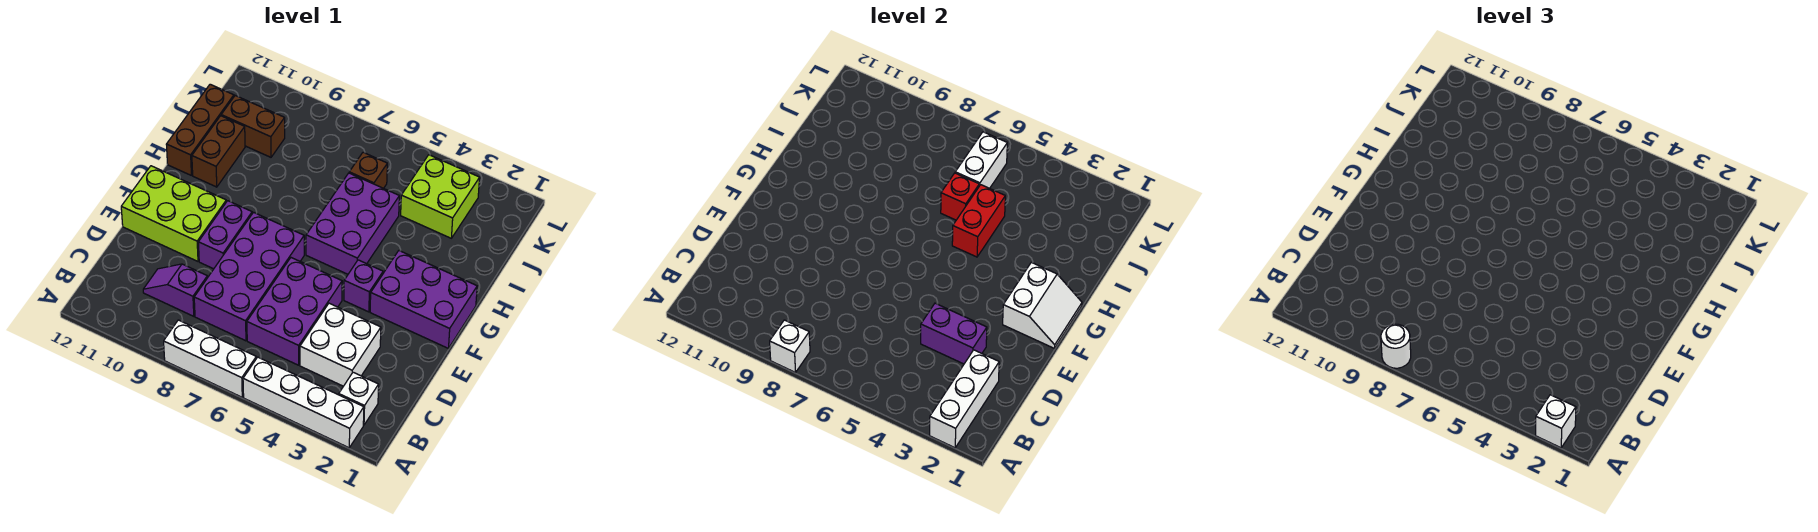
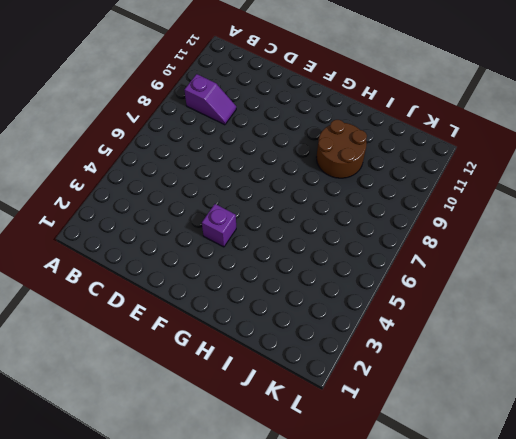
purple slope B9:C9 level 1 top B -> purple slope C9:C10 level 1 top 9
brown round brick H9:I10 level 1 -> none
none -> white brick A2:A5 level 1
none -> white brick A6:A8 level 1
none -> white brick B2 level 1

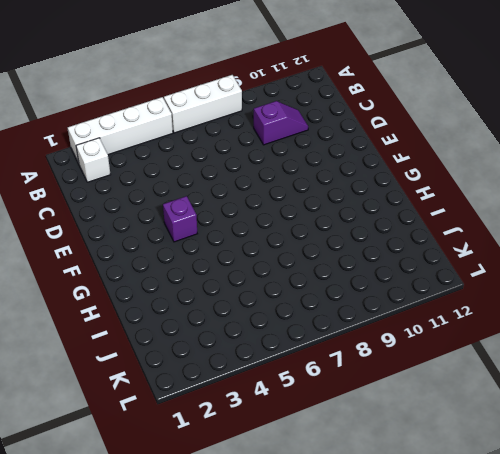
none -> white brick C3:D4 level 1
none -> purple brick C5:E6 level 1
none -> purple brick C7:F8 level 1

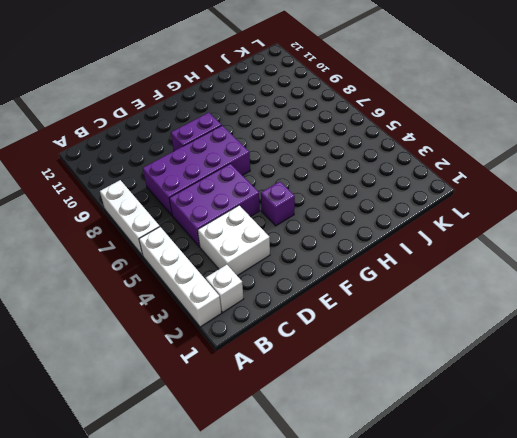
none -> purple slope C9:C10 level 1 top 9
none -> lime brick E10:F12 level 1
none -> purple brick F1:G3 level 1

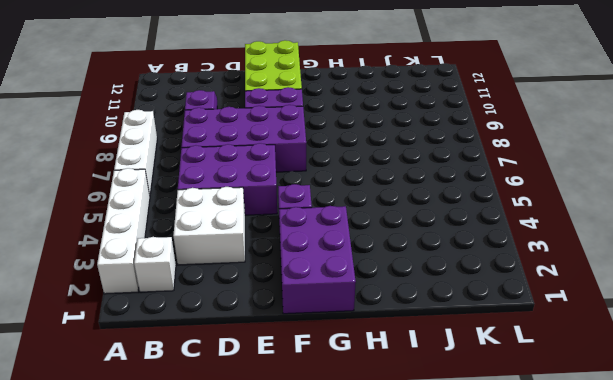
none -> purple brick G5:I6 level 1
none -> brown brick H11:I11 level 1
none -> brown brick H12:J12 level 1

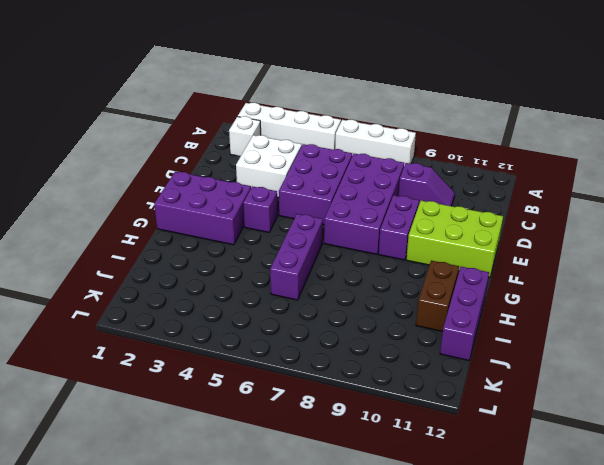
purple brick G6:I6 level 1 -> purple brick G5:I6 level 1
purple brick H12:J12 level 1 -> brown brick H12:J12 level 1
none -> lime brick J3:K4 level 1
none -> brown brick J6 level 1
none -> brown brick J10:J11 level 1

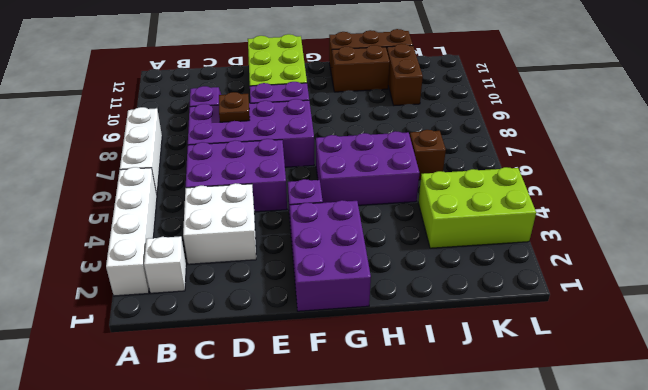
brown plate D8 level 2 -> none
lime brick J3:L4 level 1 -> lime brick J3:K4 level 1
none -> white brick A2:C2 level 2
none -> white brick A8 level 2
none -> purple brick D3:D4 level 2

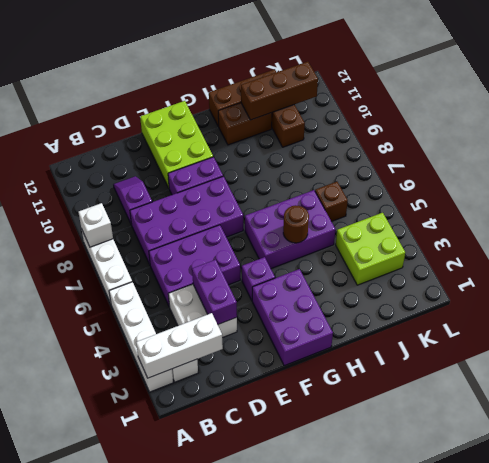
brown round brick H5 level 2 -> red brick H5:I5 level 2
brown brick I11:K11 level 2 -> none
none -> white slope F1:G2 level 2 top 2
none -> red brick I6 level 2
none -> white brick J6:K6 level 2

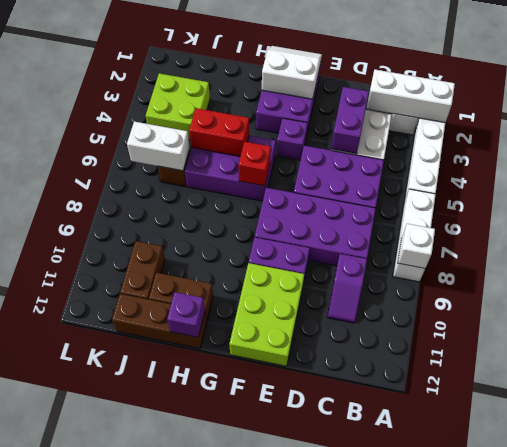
red brick G6 level 2 -> red brick I6 level 2
purple brick H12 level 2 -> none
none -> white brick A2 level 3
none -> white round brick A8 level 3

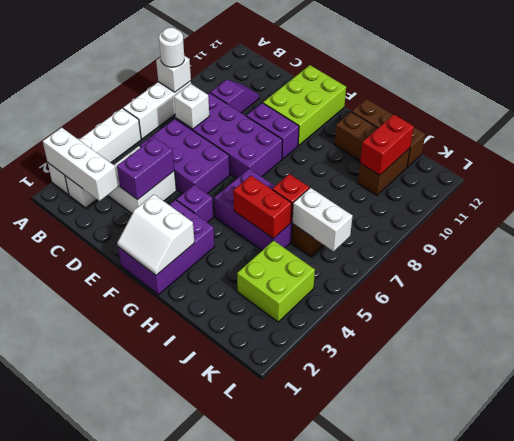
white brick C7 level 2 -> white brick A2 level 3
red brick J10:J11 level 2 -> none

